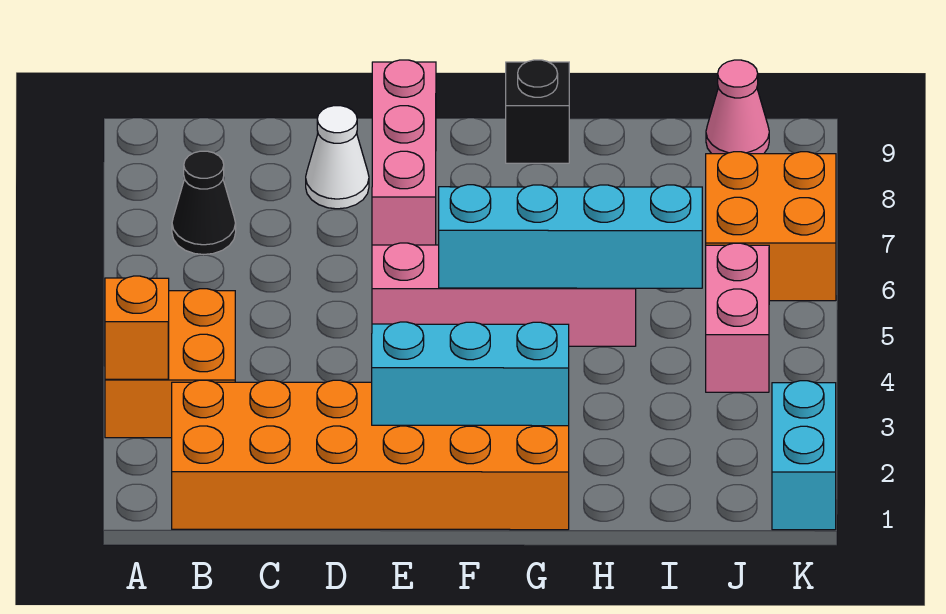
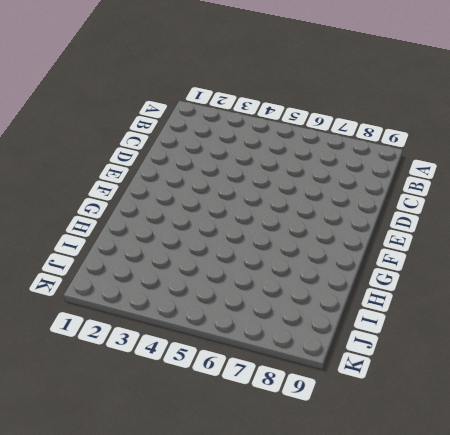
none -> orange brick A3:B4 level 1
none -> orange brick B1:G2 level 1
none -> black cone B7 level 1

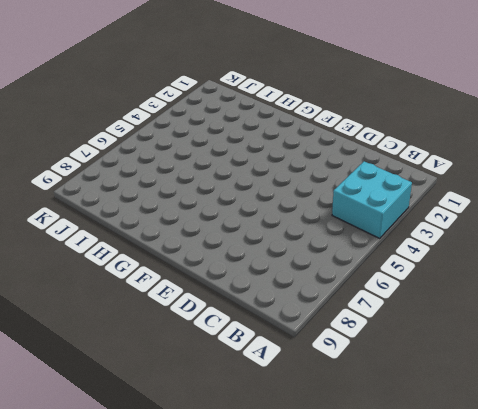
cyan brick A3:B4 level 1 -> orange brick A3:B4 level 1
none -> orange brick B1:G2 level 1
none -> black cone B7 level 1
none -> white cone D8 level 1

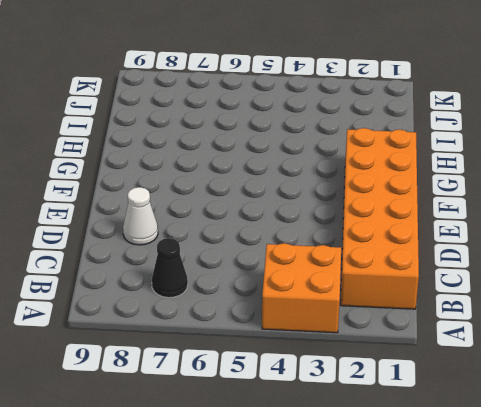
none -> pink brick E5:H5 level 1
none -> pink brick E7:E9 level 1
none -> black brick G9 level 1

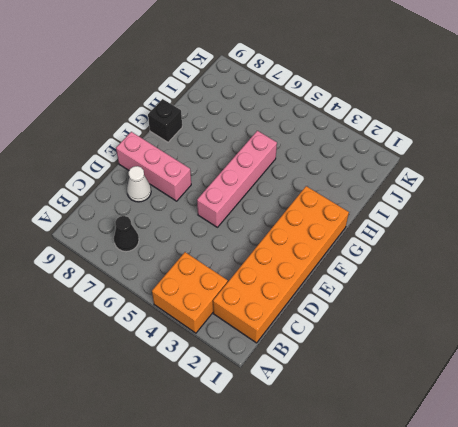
none -> pink brick J4:J5 level 1
none -> orange brick J6:K7 level 1
none -> pink cone J9 level 1

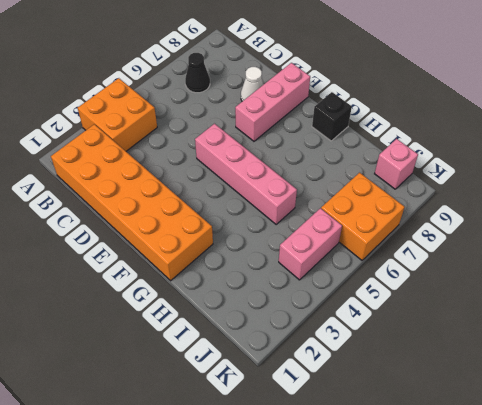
pink brick J9 level 1 -> pink cone J9 level 1
none -> cyan brick K1:K2 level 1
none -> orange brick A3 level 2
none -> cyan brick E2:G2 level 2

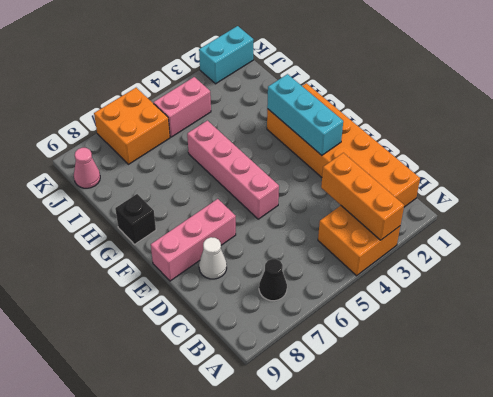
orange brick A3:C3 level 2 -> orange brick A3 level 2
none -> cyan brick F5:I5 level 2

